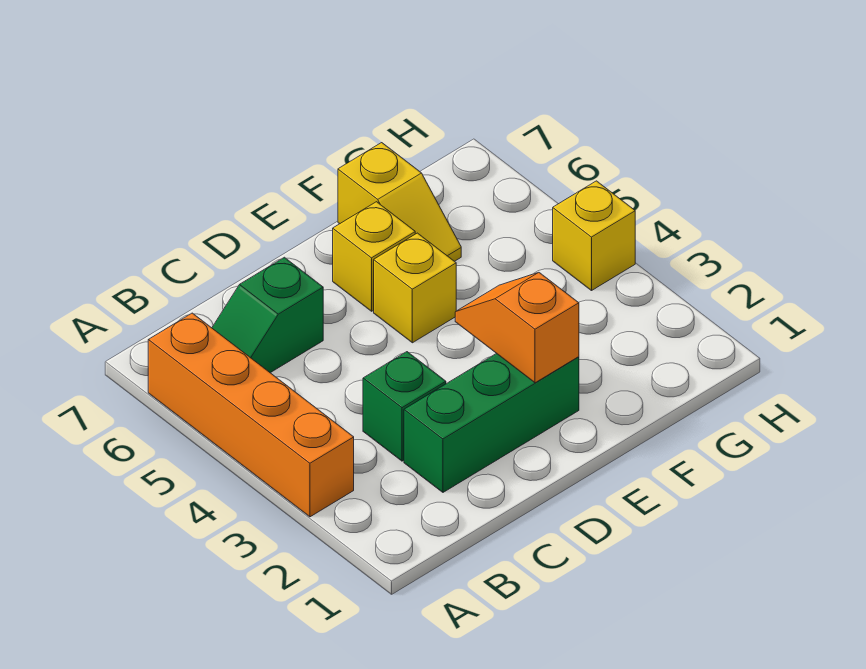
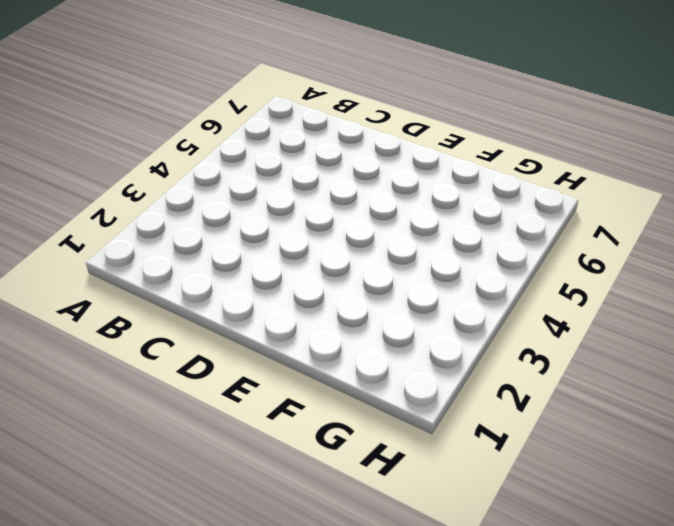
none -> orange brick A3:A6 level 1
none -> green slope B6:C6 level 1 top C

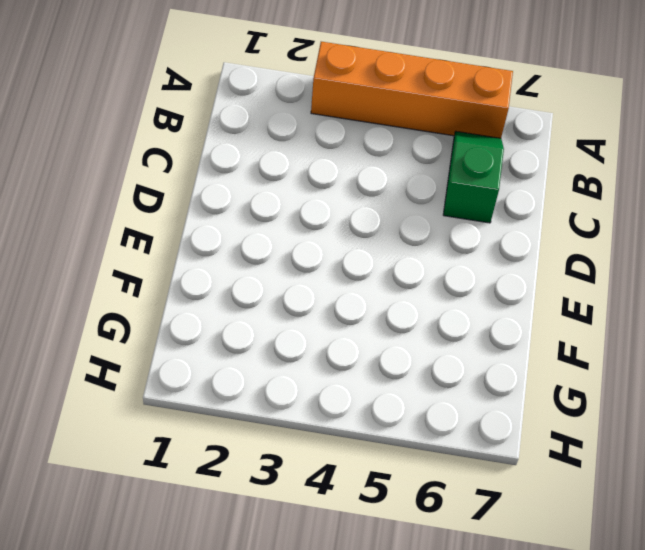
none -> green brick C2:E2 level 1
none -> green brick C3 level 1

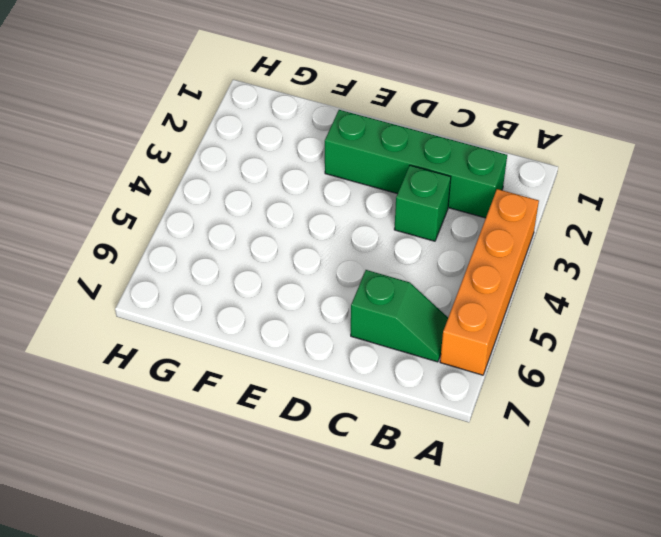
green brick B2:E2 level 1 -> green brick C2:E2 level 1
none -> yellow brick E5 level 1
none -> yellow brick E6 level 1

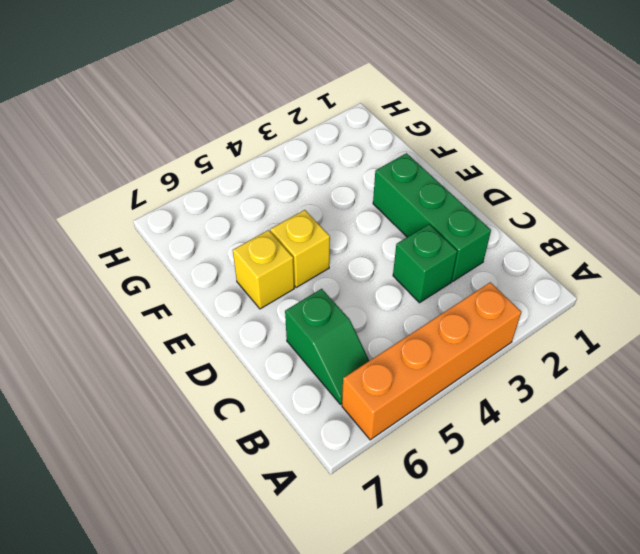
none -> yellow slope F6:F7 level 1 top 7
none -> yellow brick H4 level 1

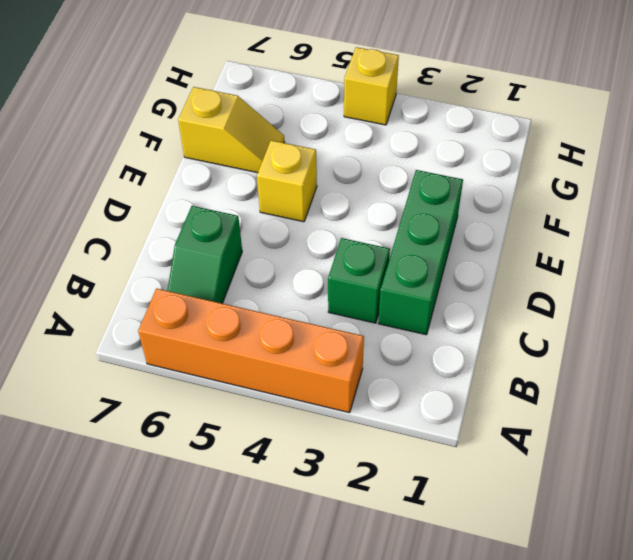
none -> yellow brick E6 level 1
none -> orange slope E2:E3 level 2 top 2

